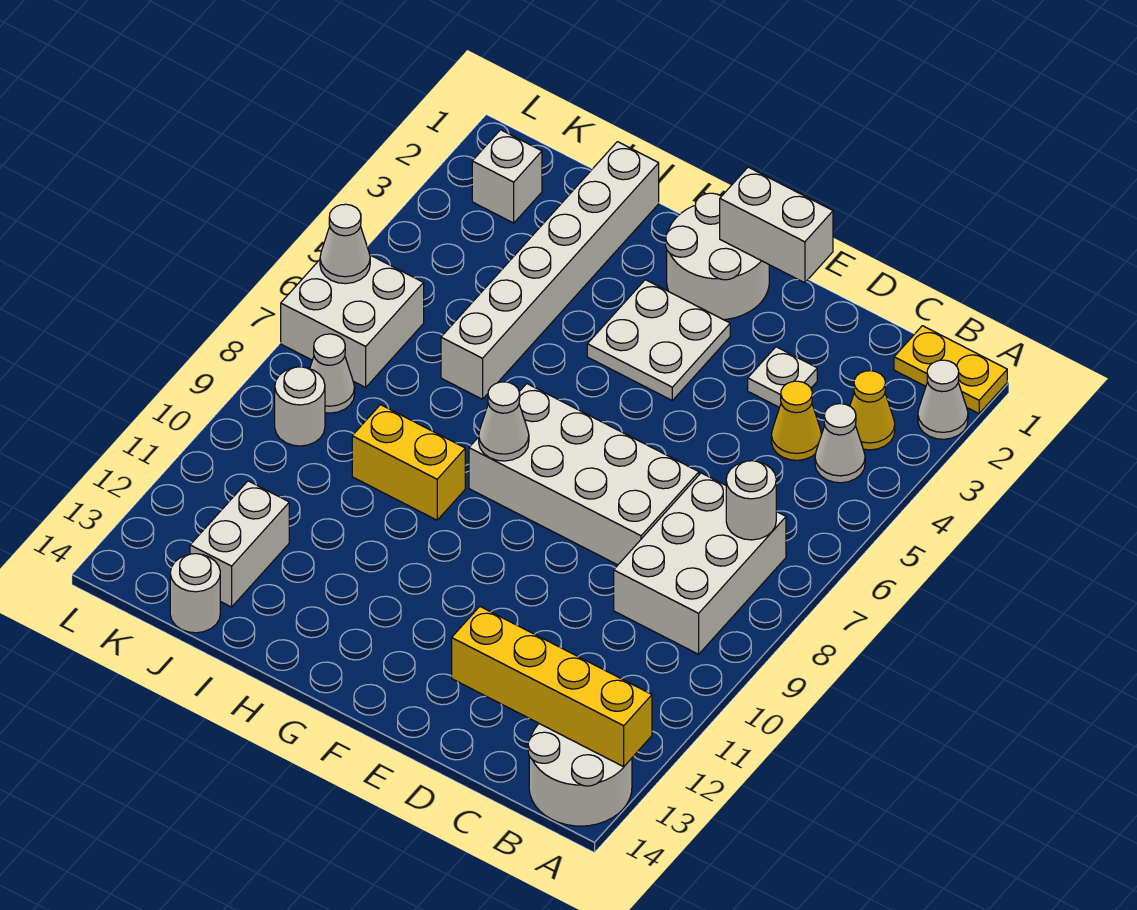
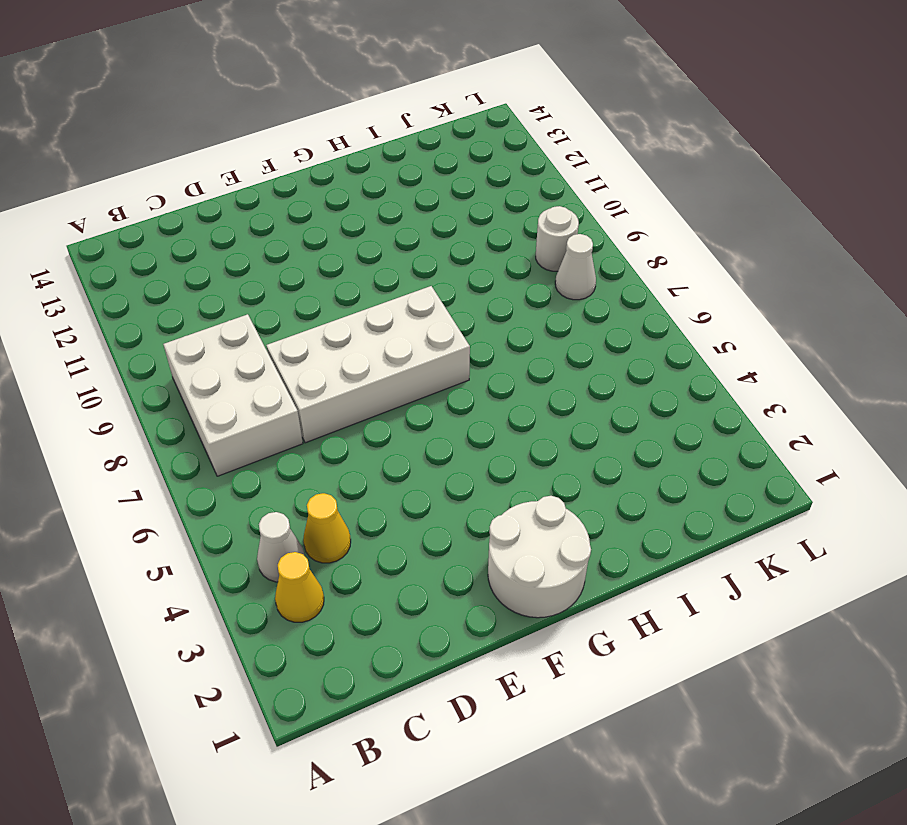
none -> yellow plate A1:B1 level 1
none -> white cone A2 level 1
none -> white round brick A13:B14 level 1

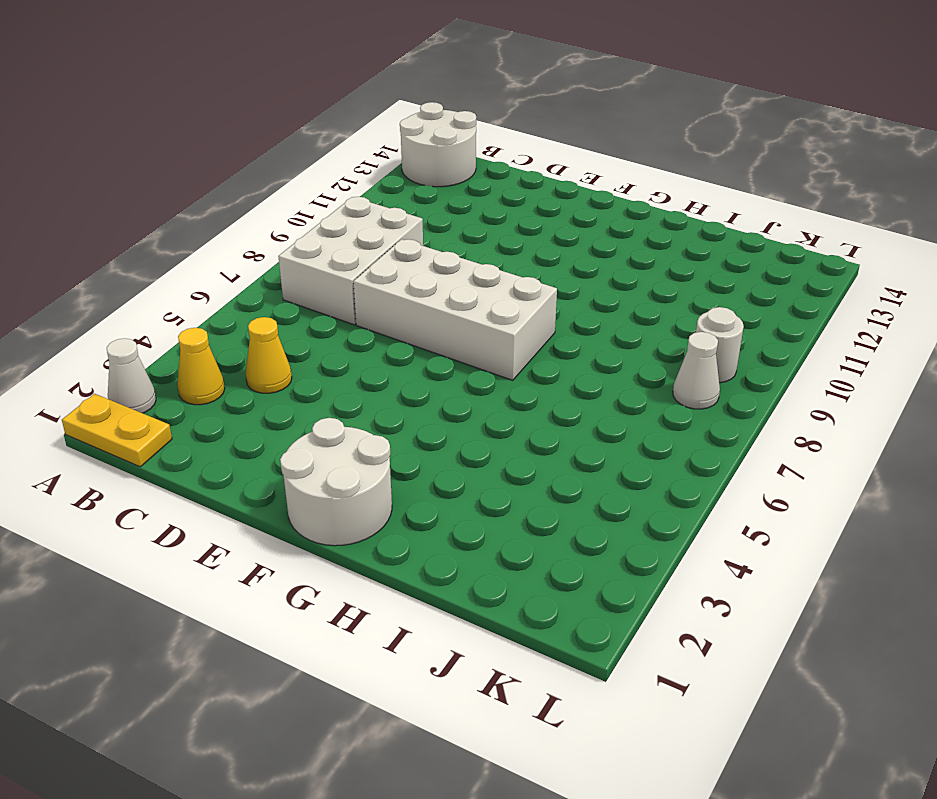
none -> white cone B4 level 1
none -> white plate D3 level 1
none -> white plate F3:G4 level 1

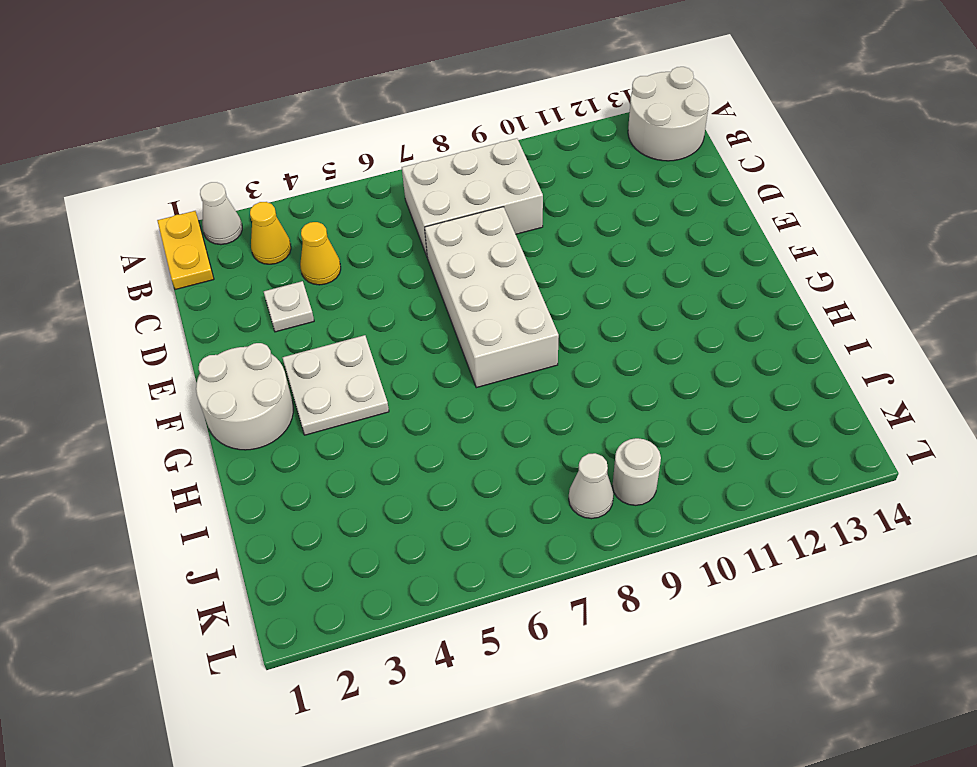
none -> white cone B4 level 1
none -> yellow brick H9:I9 level 1
none -> white brick I1:I6 level 1

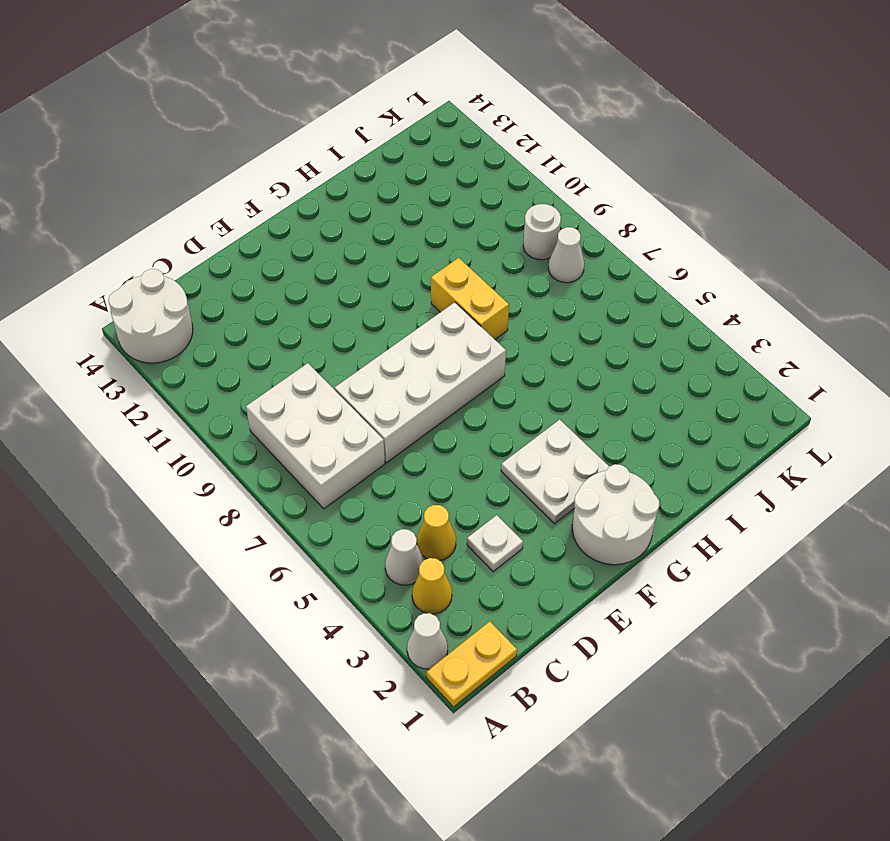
yellow brick H8:H9 level 1 -> yellow brick H9:I9 level 1
none -> white brick I1:I6 level 1
none -> white brick J12:J13 level 1
none -> white round brick J14 level 1

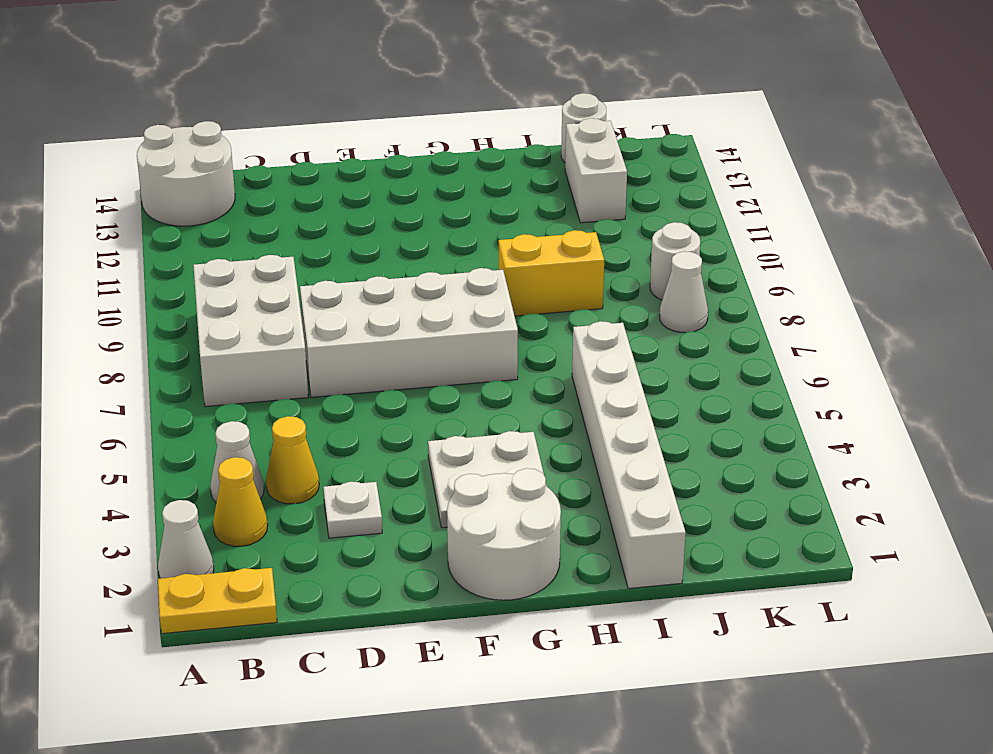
none -> white brick K2 level 1
none -> white brick K6:L7 level 1
none -> yellow brick A13:D13 level 2

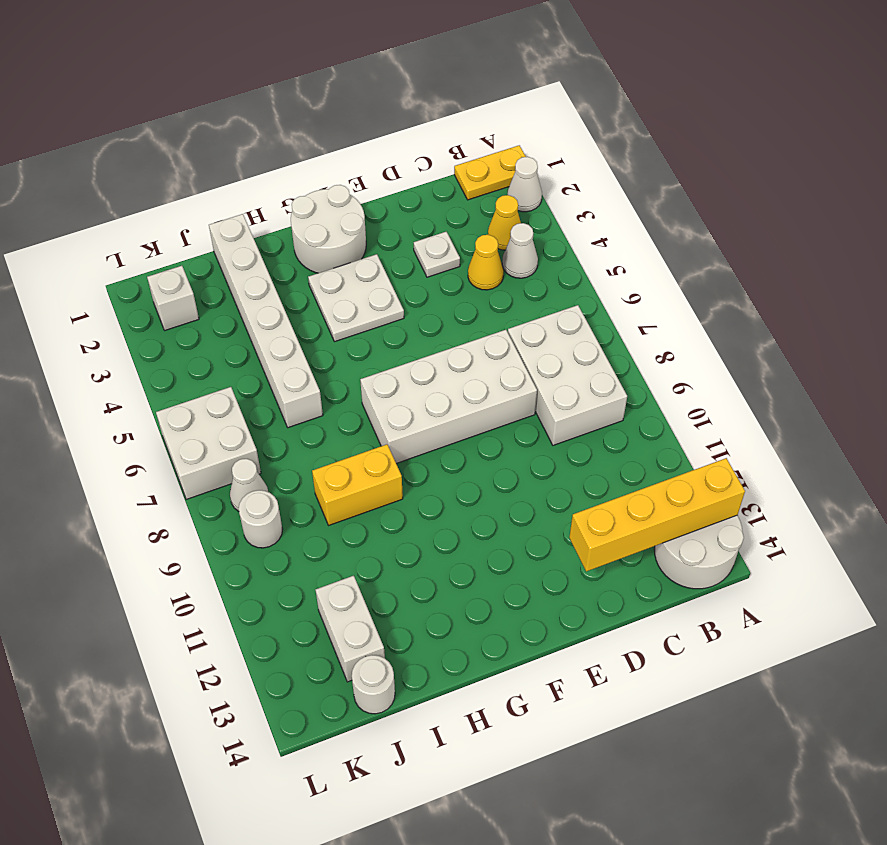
none -> white round brick B7 level 2
none -> white brick E1:F1 level 2
none -> white cone G8 level 2

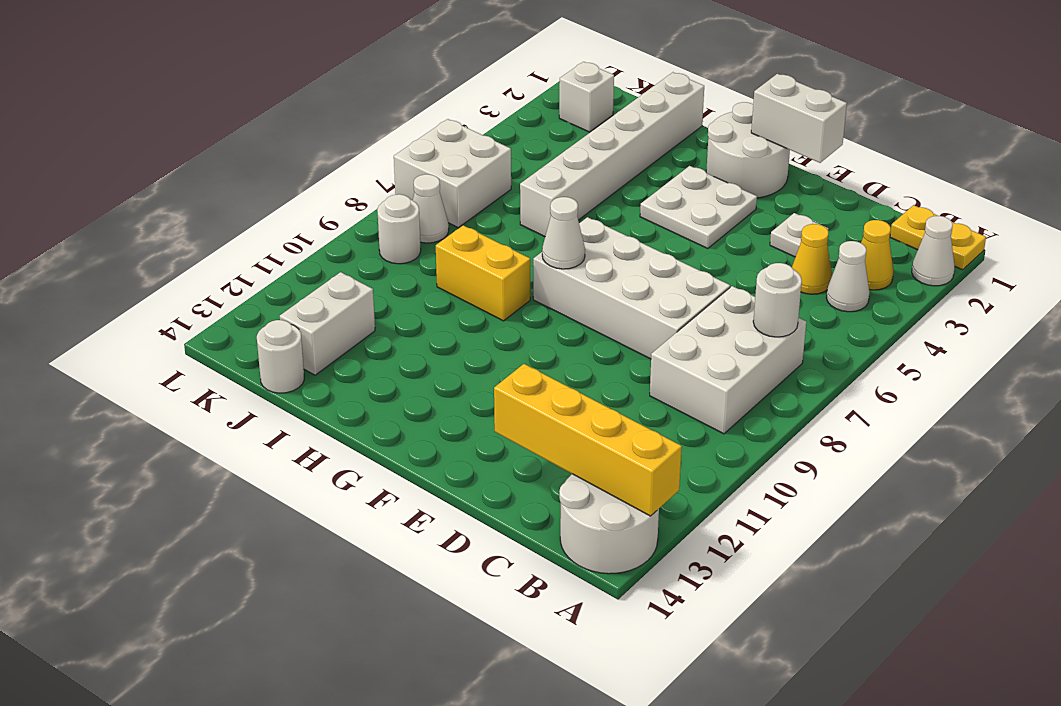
none -> white cone L6 level 2

